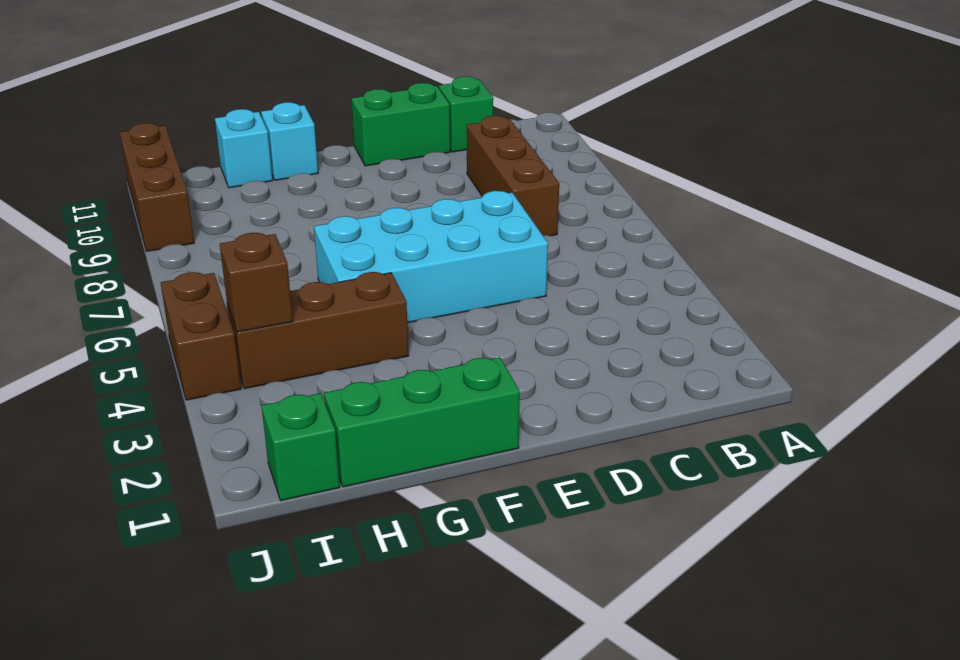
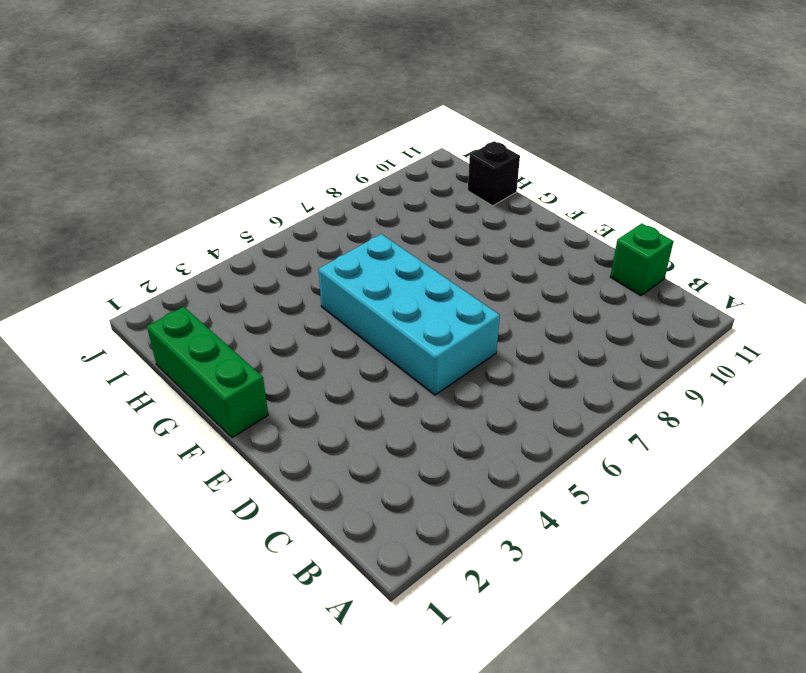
black brick H11 level 1 -> cyan brick H11 level 1
none -> brown brick C7:C9 level 1
none -> green brick D11:E11 level 1
none -> brown brick G4:I4 level 1

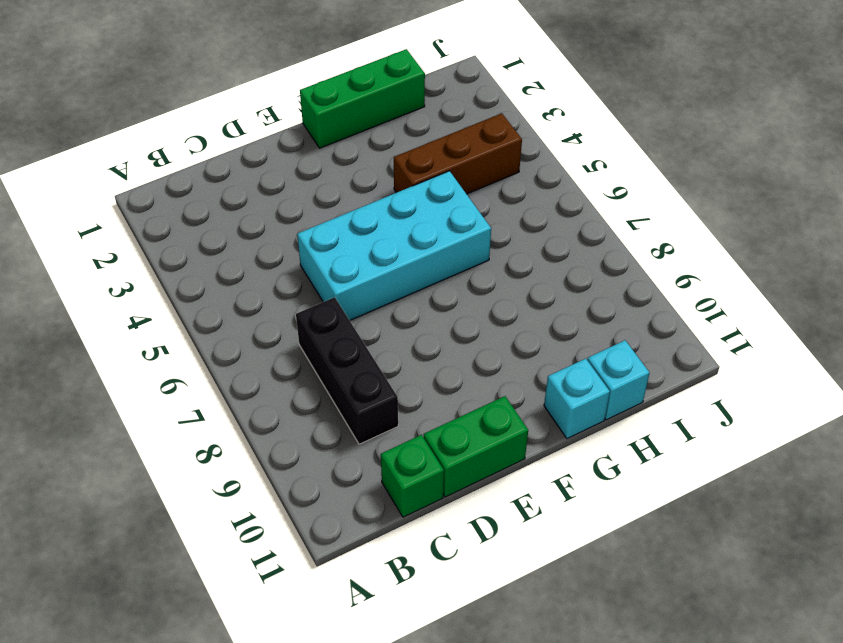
black brick C7:C9 level 1 -> brown brick C7:C9 level 1
none -> green brick I1 level 1
none -> brown brick J4:J5 level 1
none -> brown brick J9:J11 level 1

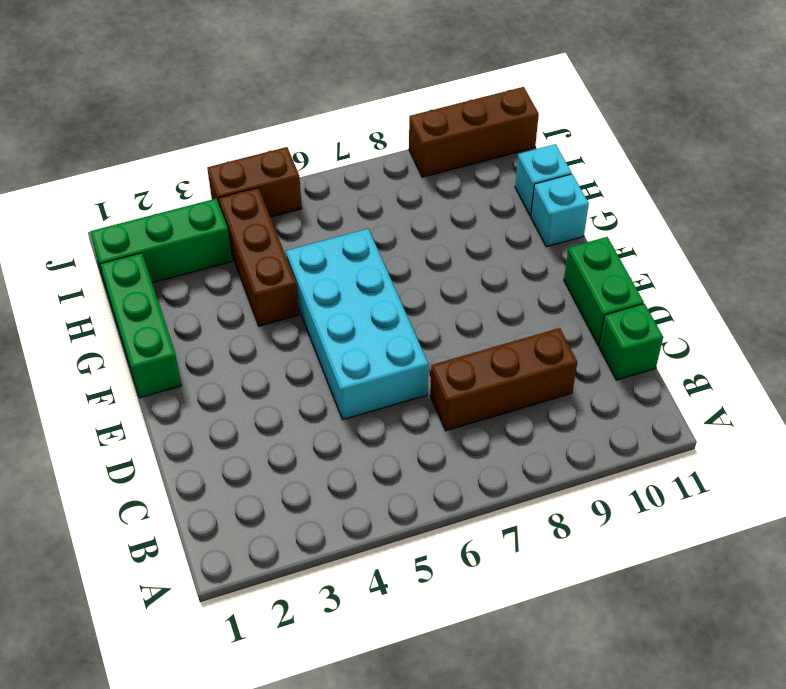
green brick I1:I3 level 1 -> green brick I1 level 1
none -> brown brick I4 level 2

